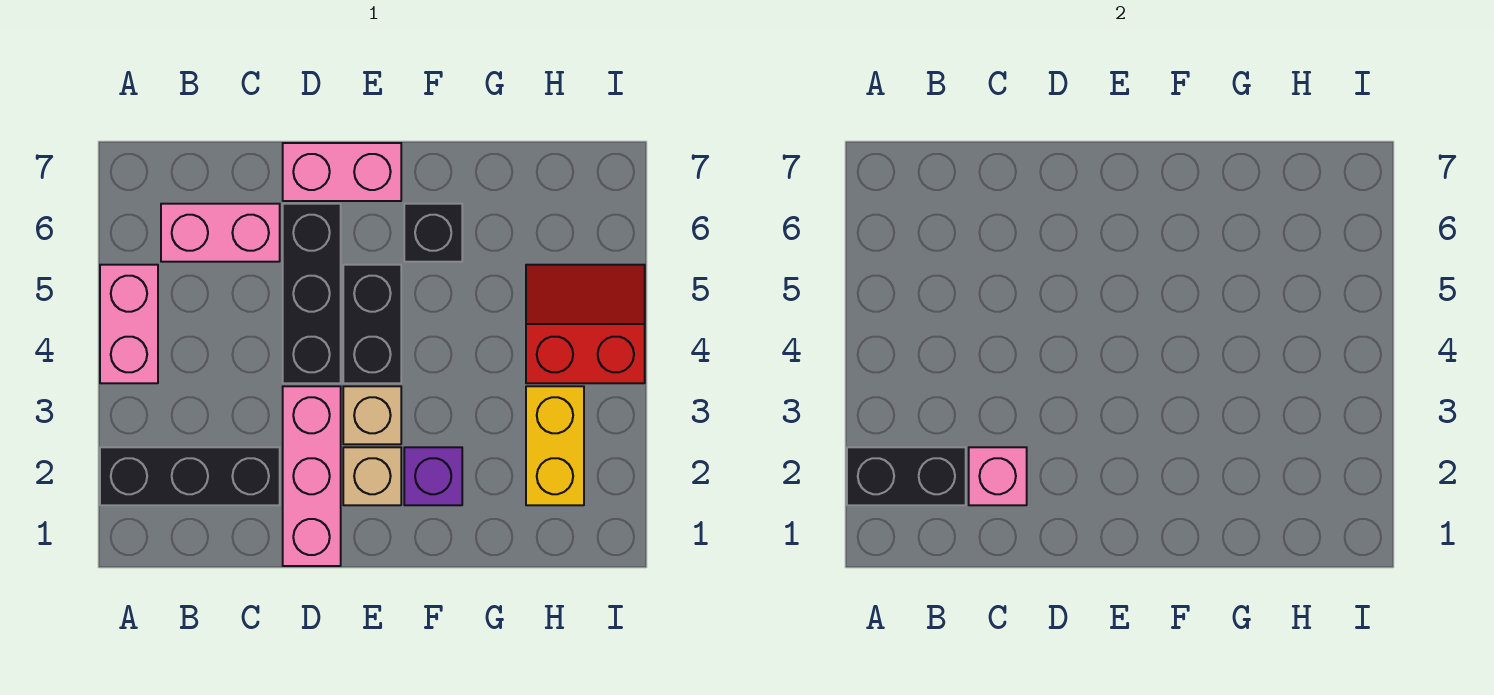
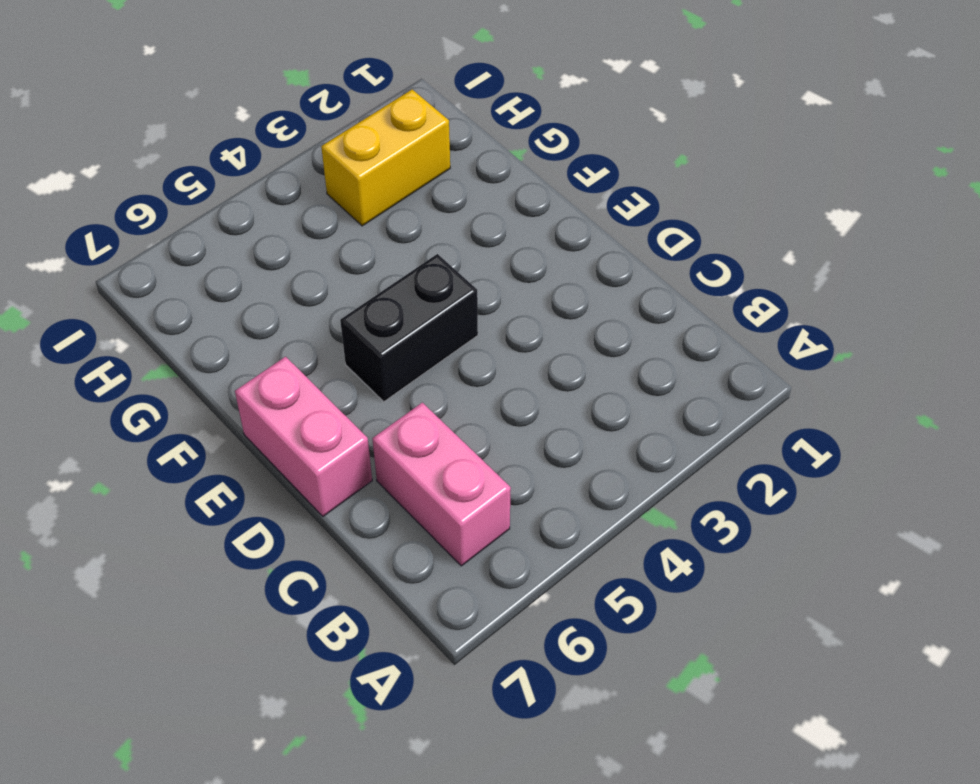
none -> black brick A2:C2 level 1
none -> pink brick A4:A5 level 1
none -> pink brick D1:D3 level 1

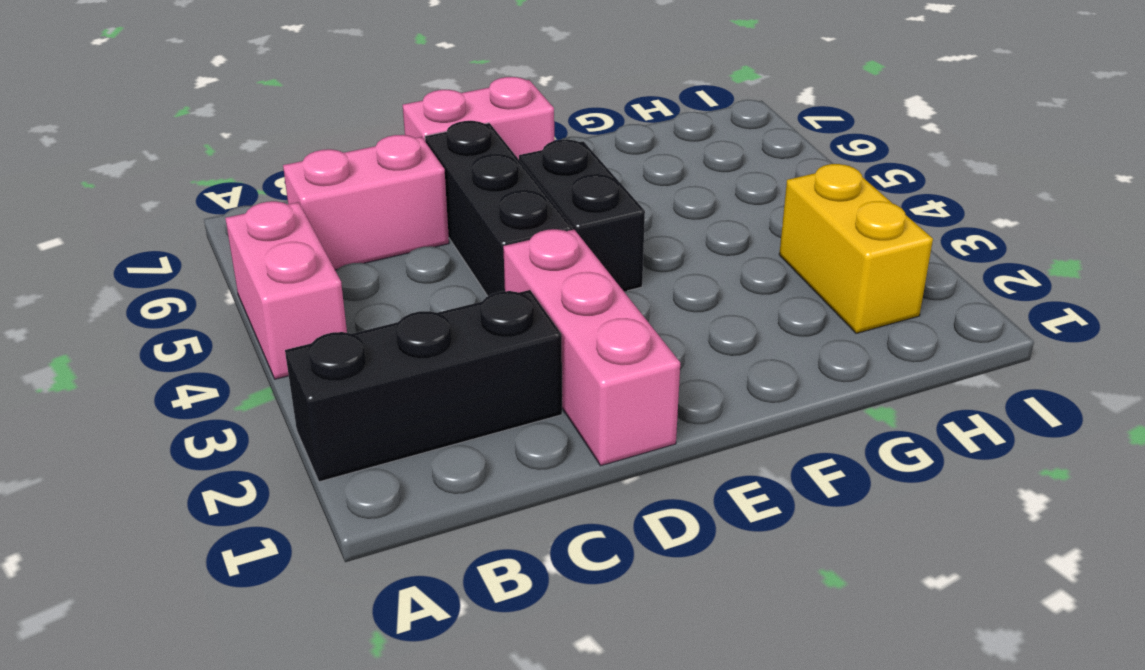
none -> tan brick E2 level 1
none -> tan brick E3 level 1
none -> purple brick F2 level 1

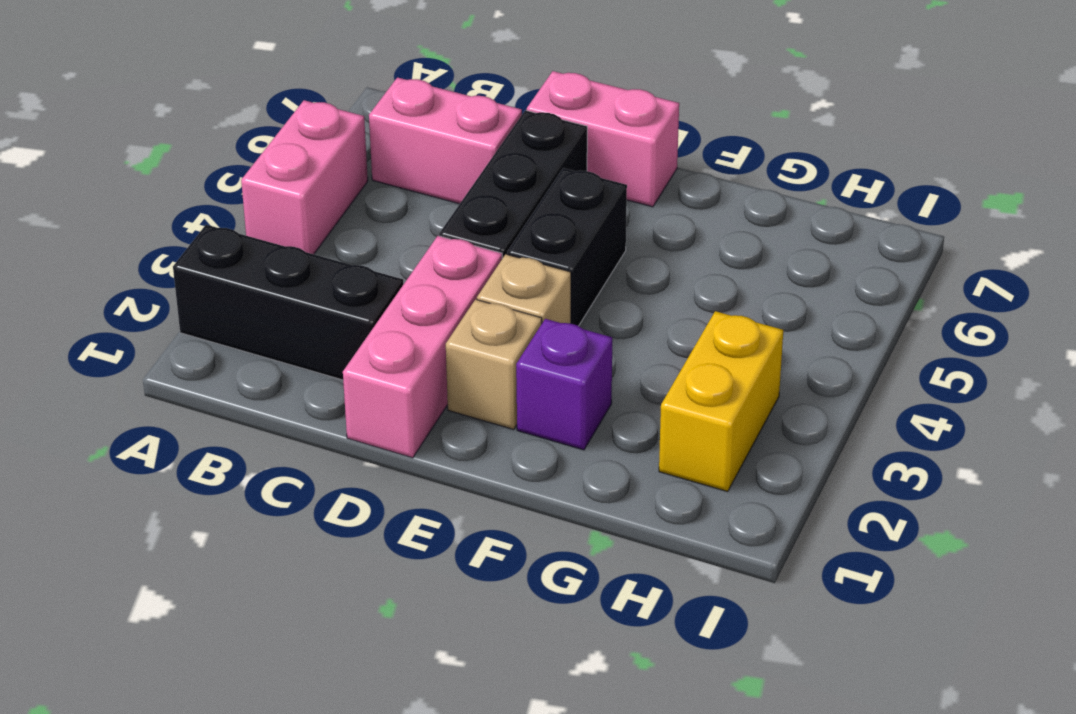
none -> black brick F6 level 1
none -> red slope H4:I5 level 1 top 4
none -> black brick A2:B2 level 2

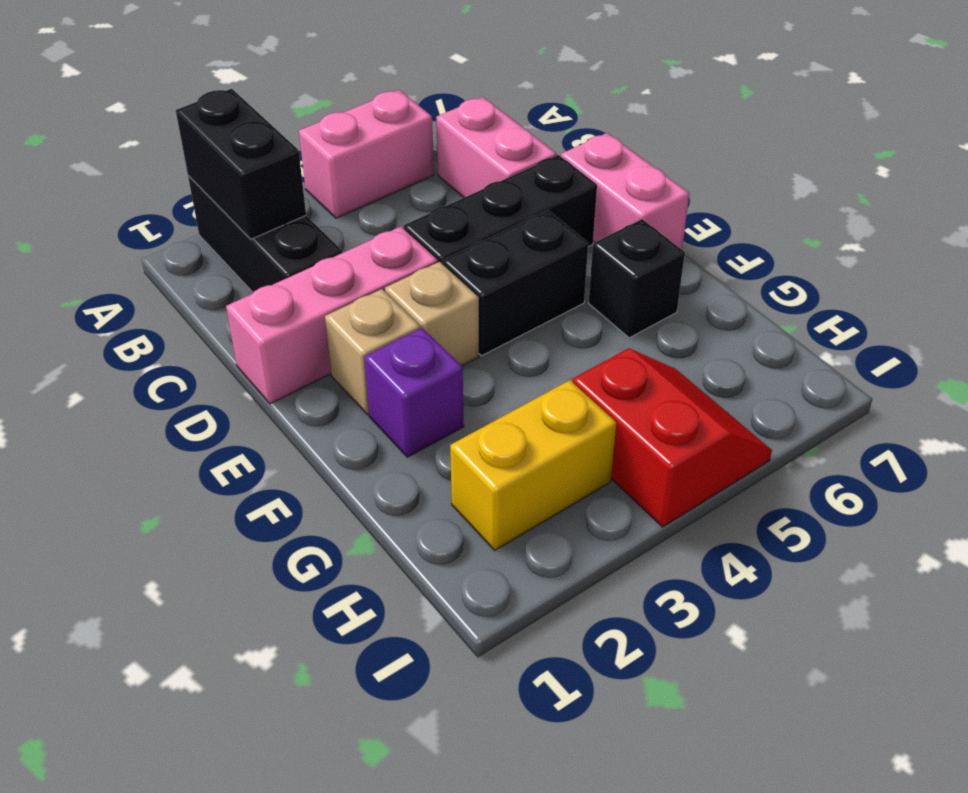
none -> pink brick C2 level 2

